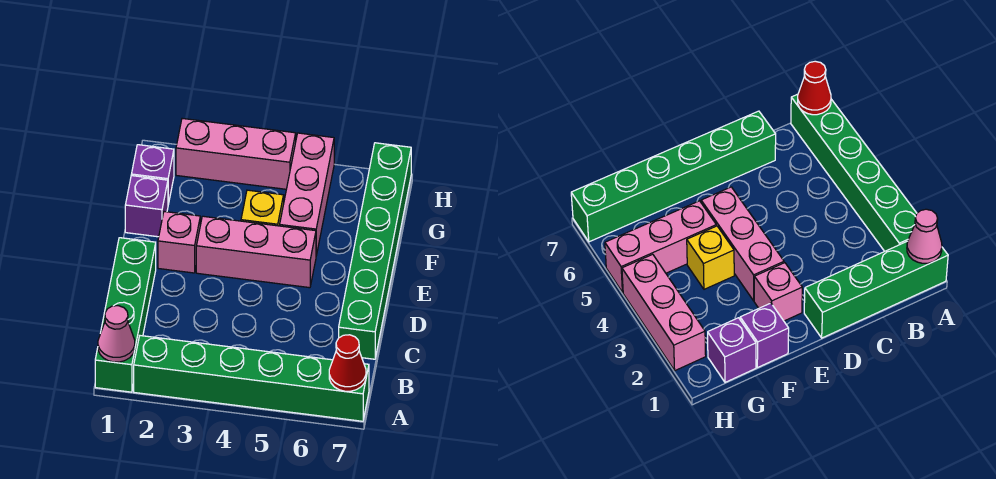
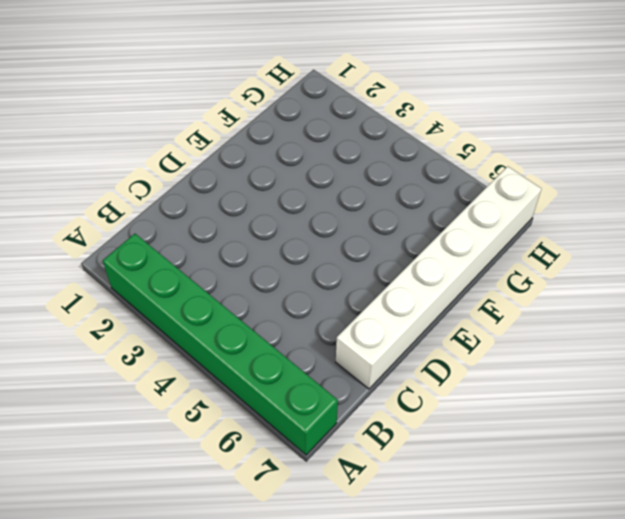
white brick C7:H7 level 1 -> green brick C7:H7 level 1
none -> green brick A1:D1 level 1
none -> pink brick E2 level 1
none -> pink brick E3:E5 level 1

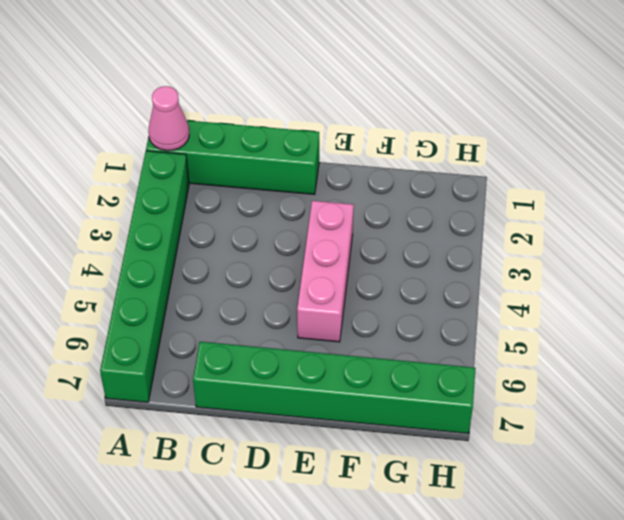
none -> pink brick E2 level 1
none -> purple brick F1 level 1
none -> yellow brick F4 level 1

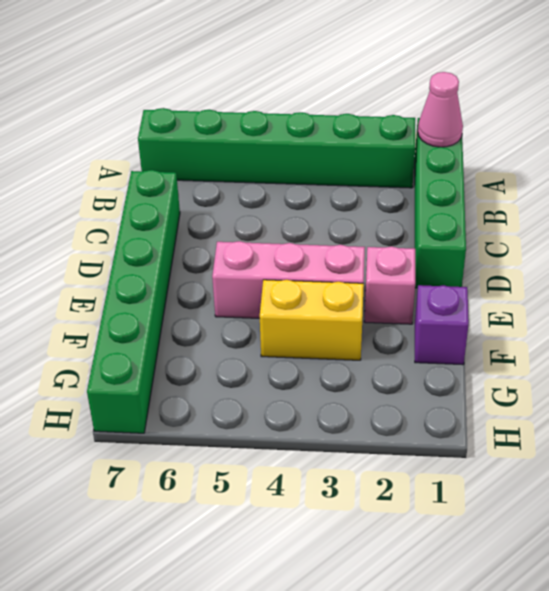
yellow brick F3:F4 level 1 -> yellow brick F4 level 1
none -> pink brick F5:H5 level 1
none -> purple brick G1 level 1
none -> pink brick H2:H4 level 1

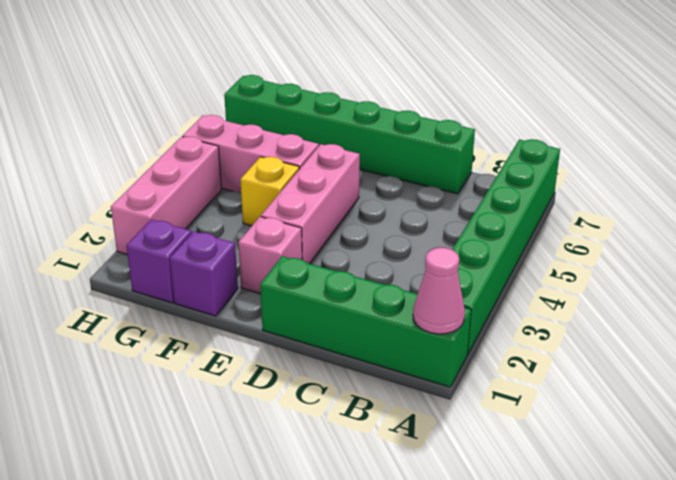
none -> red cone A7 level 2

